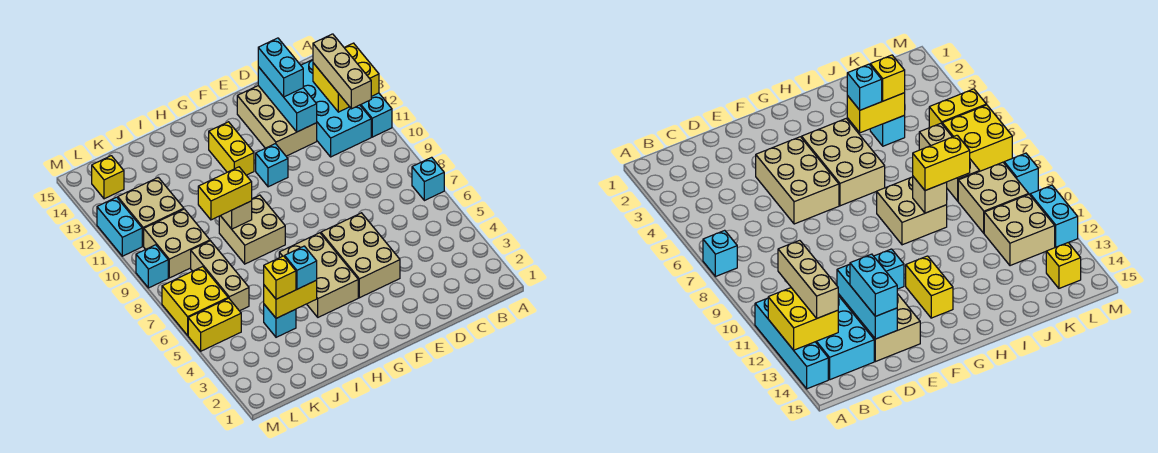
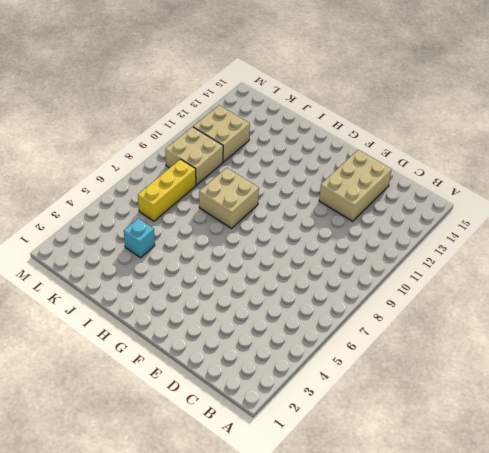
yellow brick K6:K8 level 1 -> tan brick K6:K8 level 1
none -> cyan brick A7 level 1
none -> cyan brick A11:A14 level 1
none -> cyan brick B11:C14 level 1

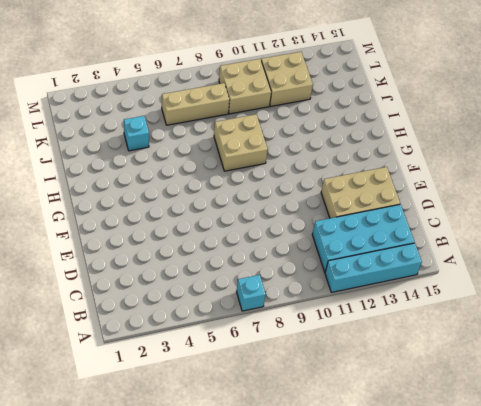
none -> tan brick E4:F6 level 1
none -> cyan brick F11 level 1
none -> tan brick G4:H6 level 1

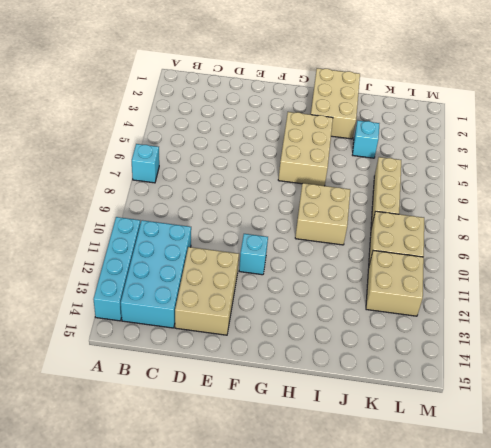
tan brick H1:I3 level 1 -> tan brick E4:F6 level 1
none -> yellow brick G12:G13 level 1
none -> yellow brick L5:M5 level 1
none -> yellow brick L6:M7 level 1

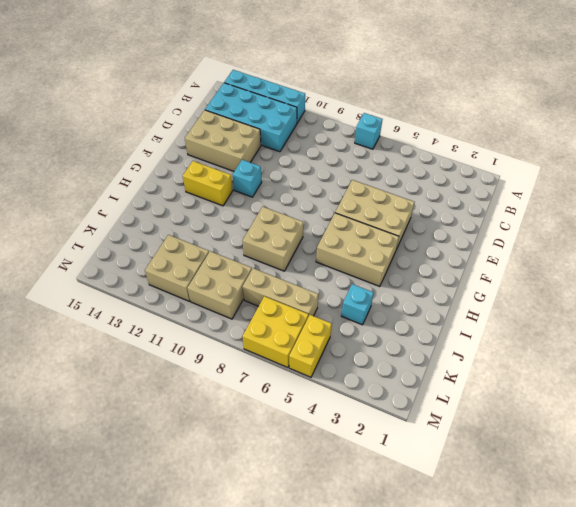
none -> yellow brick L14 level 1
none -> cyan brick M9 level 1
none -> cyan brick M11:M12 level 1

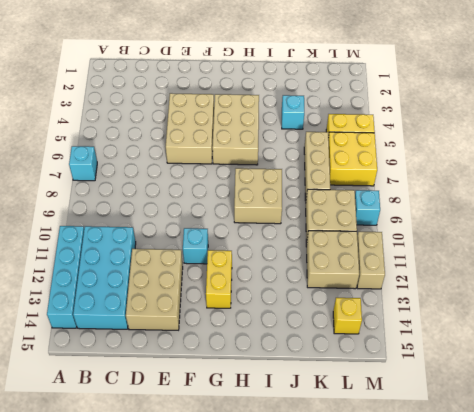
tan brick M11:M12 level 1 -> cyan brick M11:M12 level 1
none -> yellow brick A12:B13 level 2
none -> cyan brick D12:D14 level 2
none -> yellow brick I4:J4 level 2

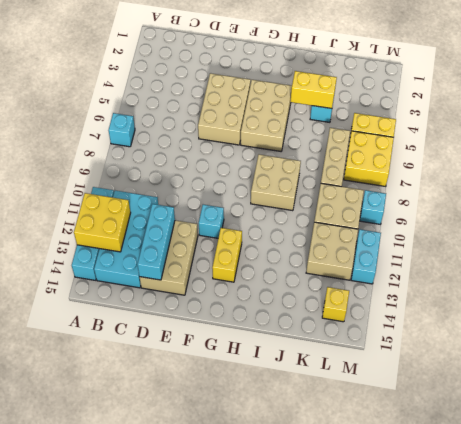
none -> tan brick I9 level 2
none -> tan brick B11:B13 level 3
none -> cyan brick D13:D14 level 3

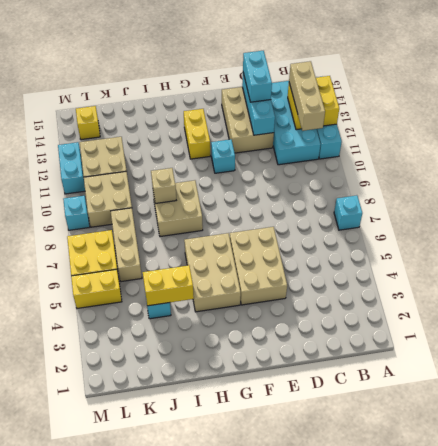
none -> cyan brick I4 level 3
none -> yellow brick I9:J9 level 3
none -> yellow brick J4 level 3

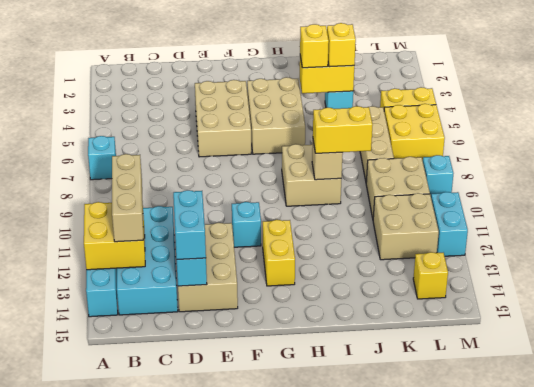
yellow brick I4 level 3 -> cyan brick I4 level 3

